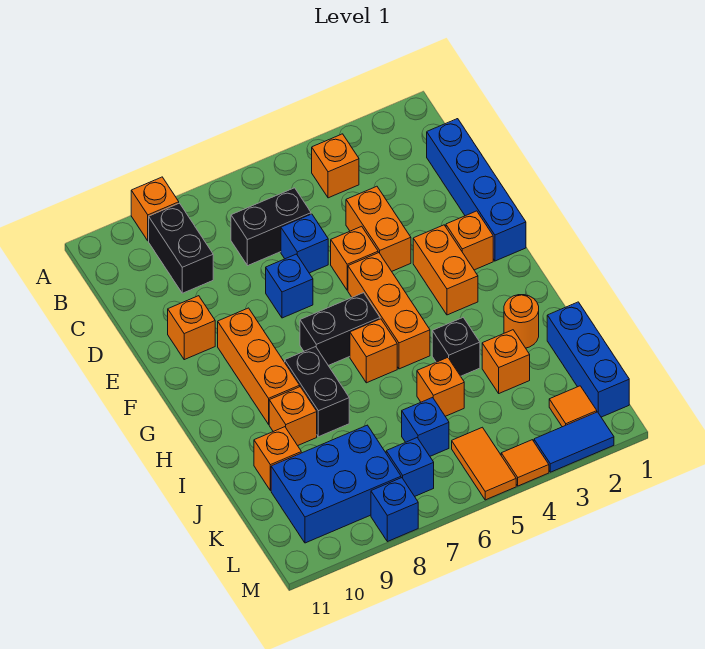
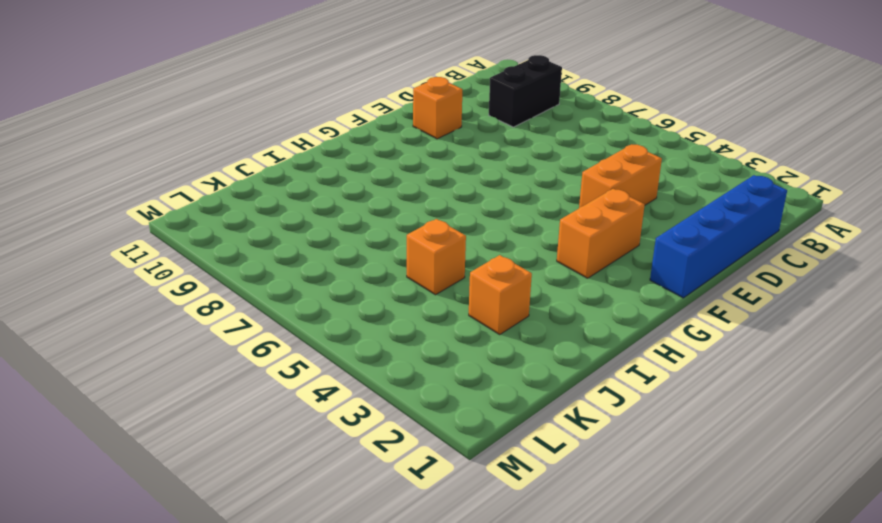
none -> orange brick A9 level 1
none -> orange brick B4 level 1
none -> black brick C6:C7 level 1
none -> blue brick D6 level 1

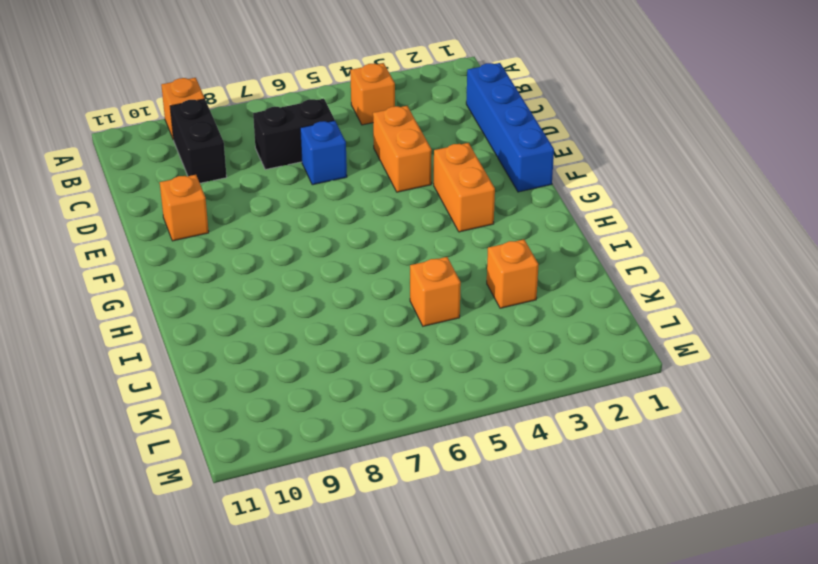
none -> orange brick E5 level 1
none -> blue brick E7 level 1
none -> orange brick F2 level 1
none -> orange brick F5:H5 level 1

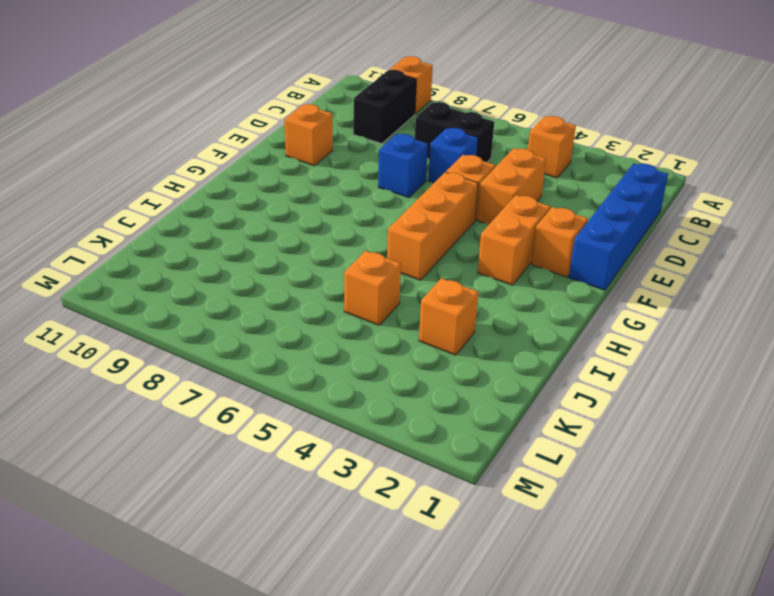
none -> orange brick F9:H9 level 1
none -> black brick G6:G7 level 1
none -> orange brick H6 level 1
none -> black brick H8:I8 level 1

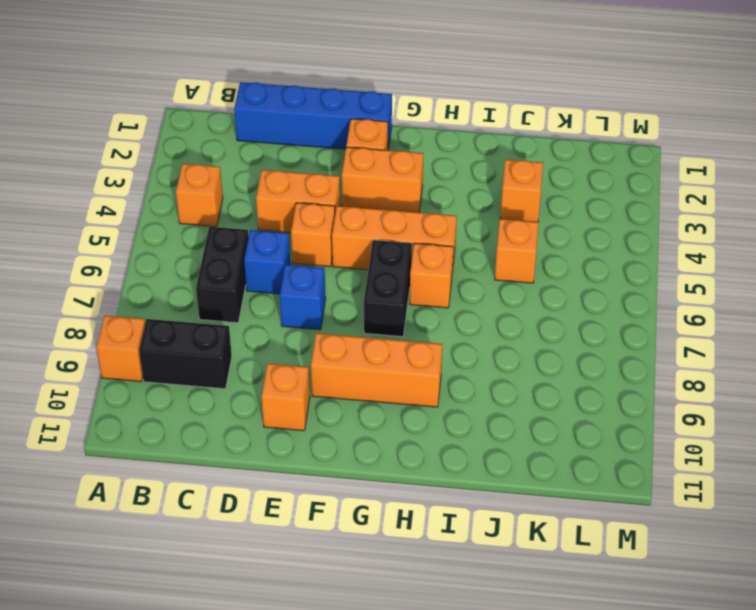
none -> black brick H8:I8 level 1
none -> orange round brick I2 level 1
none -> black brick I4 level 1
none -> orange brick I9 level 1

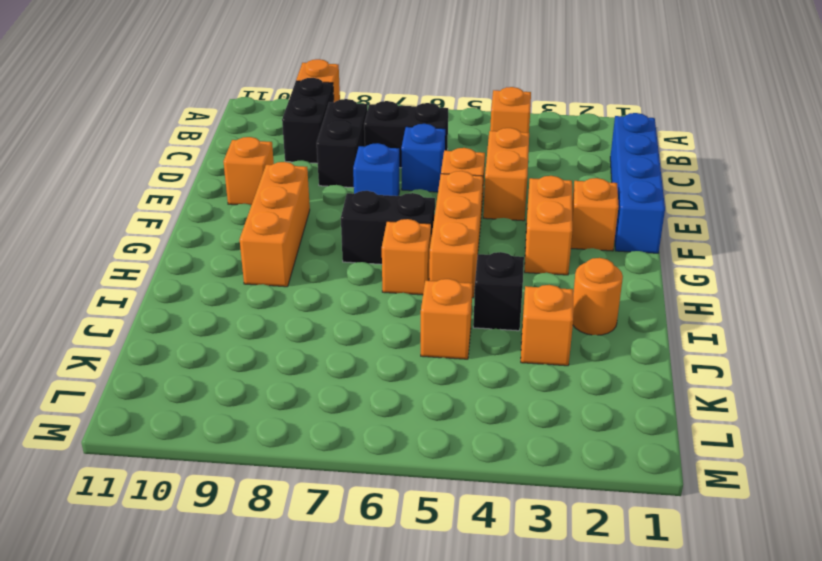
black brick C8:D8 level 1 -> black brick H8:I8 level 1
none -> orange brick I9 level 1
none -> blue brick J1:L1 level 1
none -> orange brick J10 level 1
none -> blue brick K6 level 1

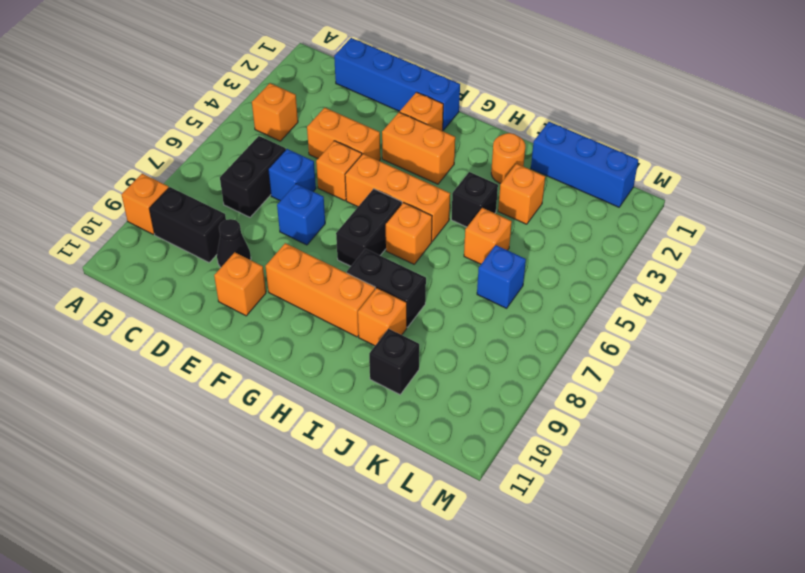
black cone D9 level 1 -> none
black brick J10 level 1 -> orange brick J10 level 1
none -> blue brick K8:L10 level 1
none -> orange tile L2 level 1
none -> orange tile L5:M5 level 1
none -> blue brick L7 level 1

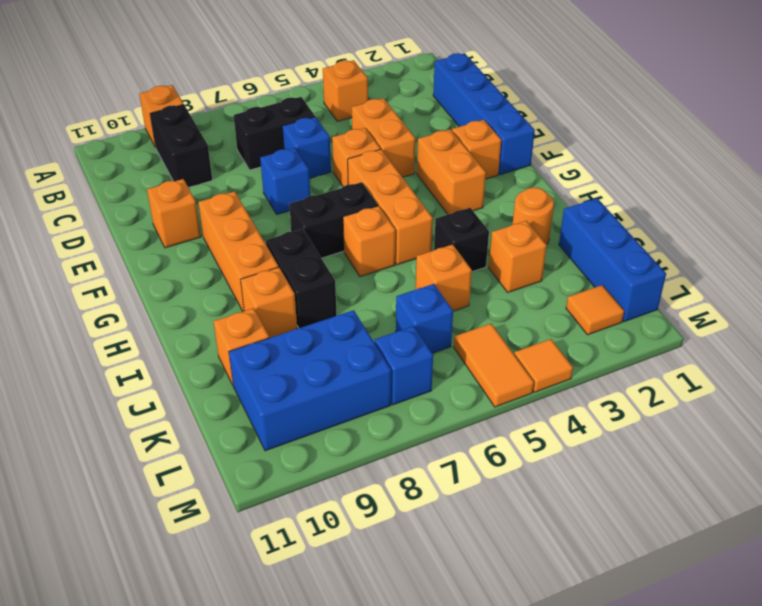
none -> blue tile M2:M3 level 1
none -> blue brick M8 level 1

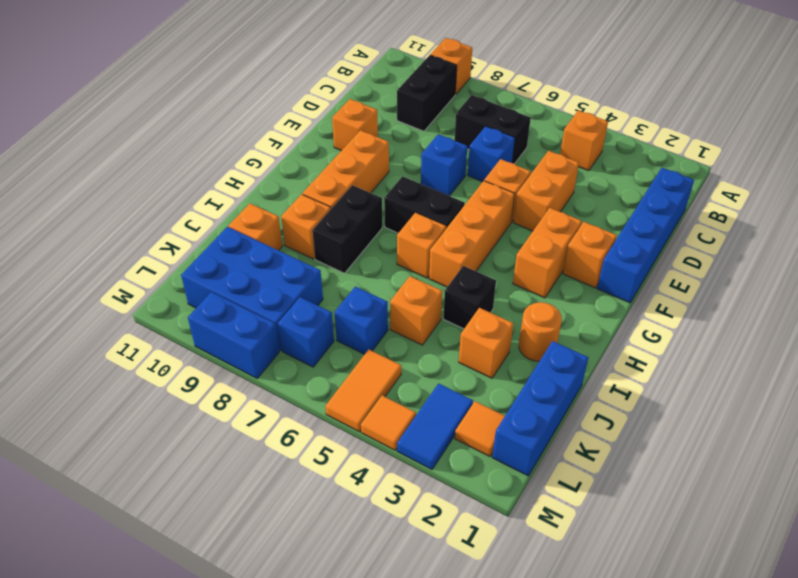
blue tile L3:M3 level 1 -> blue tile M2:M3 level 1
blue brick M8:M9 level 1 -> blue brick M8 level 1

